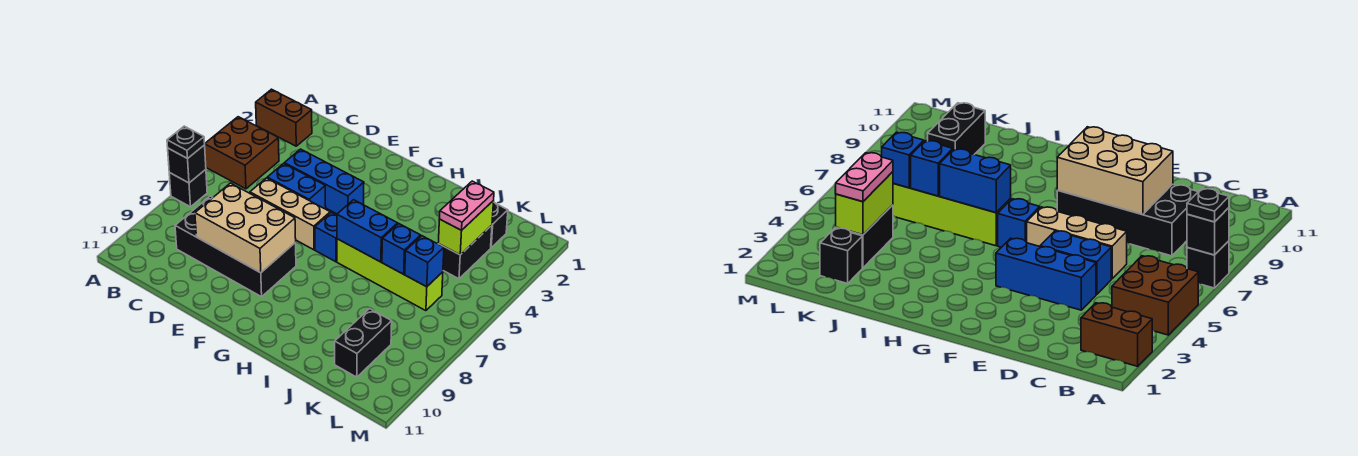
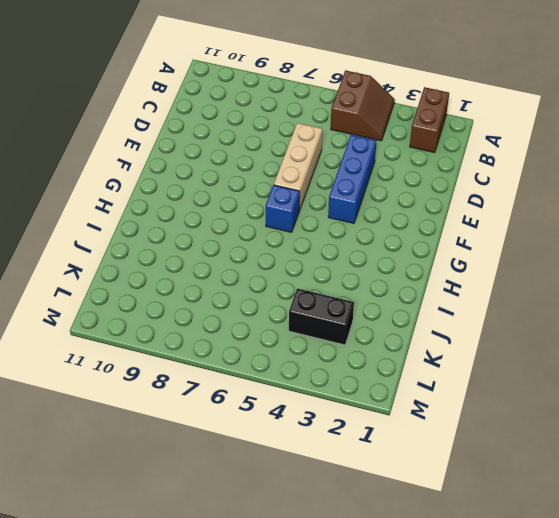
brown slope A4:B5 level 1 top 5 -> brown brick A4:B5 level 1
none -> black brick A7 level 1
none -> black brick C8:F9 level 1
none -> blue brick D5:E5 level 1

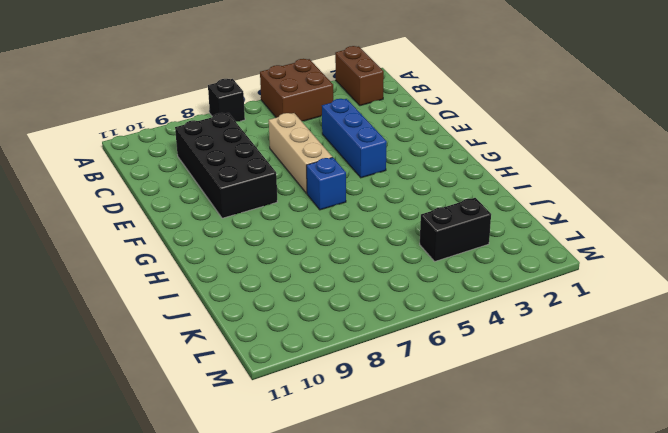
none -> blue brick D5:E5 level 1
none -> lime brick H6:K6 level 1
none -> black brick K2 level 1

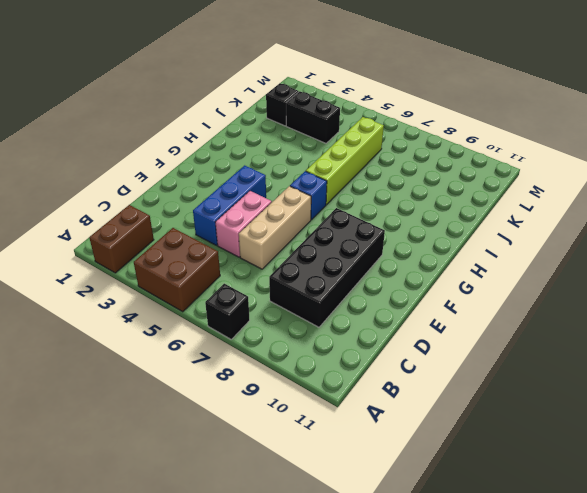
pink brick D5:E5 level 1 -> blue brick D5:E5 level 1
none -> black brick K9:K10 level 1
none -> black brick A7 level 2
none -> tan brick D8:F9 level 2

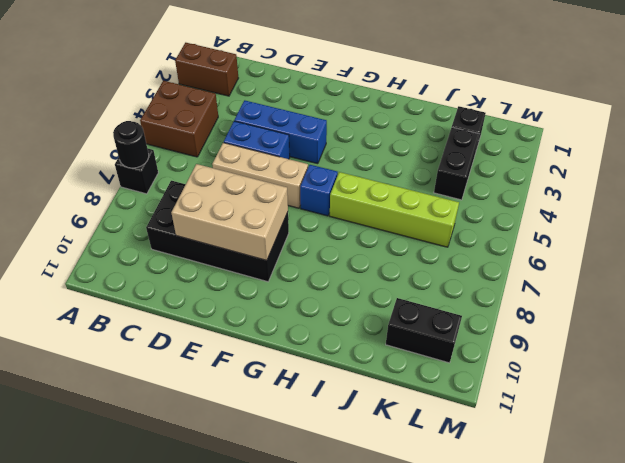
black round brick A7 level 2 -> black brick A7 level 2
black brick K10:L10 level 1 -> black brick K9:K10 level 1
none -> blue brick H6:I6 level 2
none -> blue brick J6 level 2
none -> lime brick K3:K4 level 2

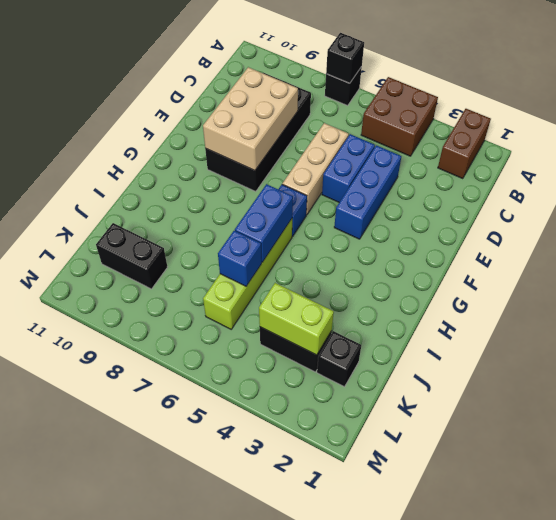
none -> blue brick K6 level 2
none -> black plate A7 level 3
none -> pink plate K3:K4 level 3

